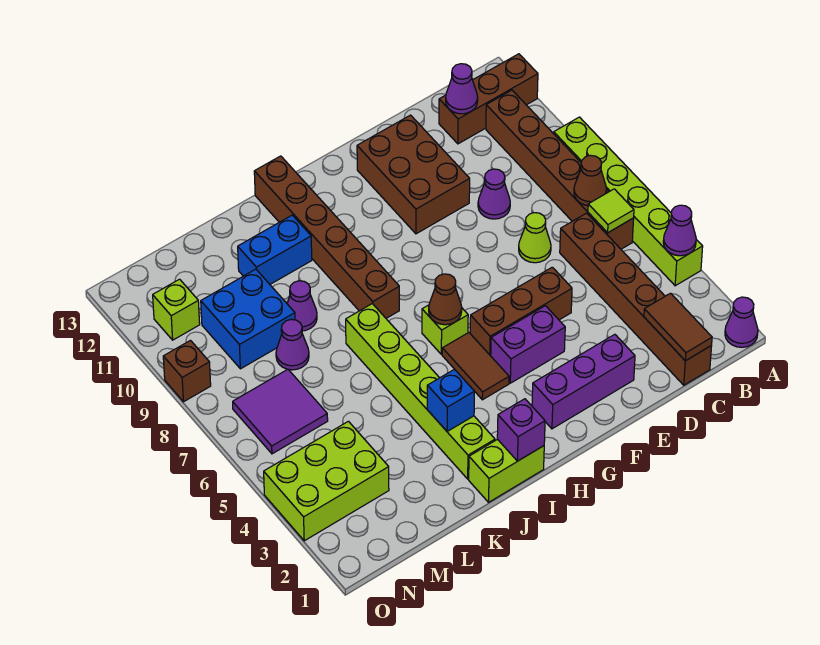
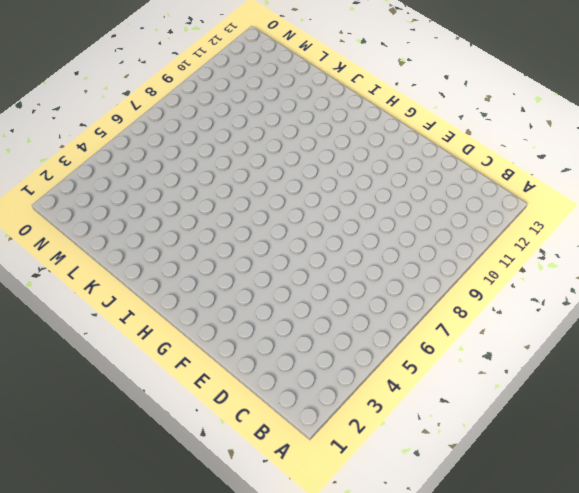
none -> purple cone A1 level 1
none -> lime brick A4:A9 level 1
none -> brown brick A12:C12 level 1
none -> brown brick B6:B11 level 1

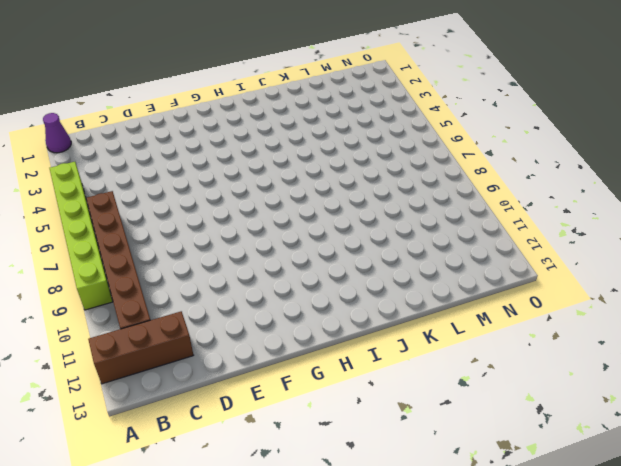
none -> brown brick C1:C6 level 1
none -> lime cone D7 level 1
none -> purple cone D9 level 1
none -> purple brick E2:G2 level 1

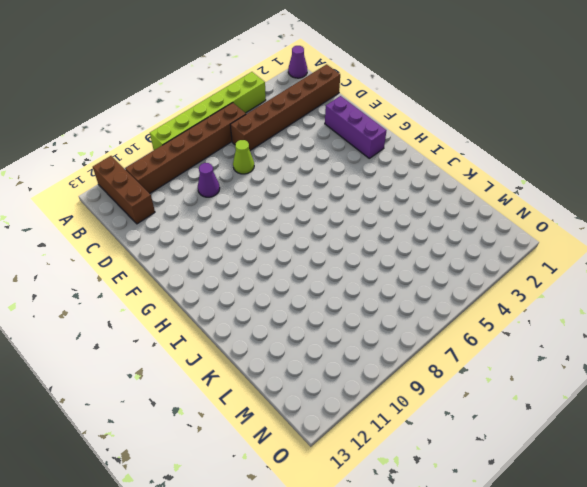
none -> brown brick E5:G5 level 1
none -> brown brick E10:F12 level 1
none -> purple brick F4:G4 level 1
none -> brown tile H4:H5 level 1

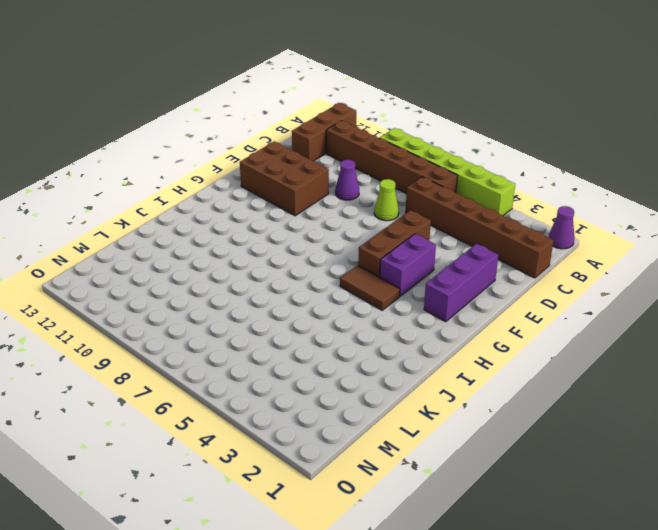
none -> lime brick H6 level 1
none -> lime brick I1:J1 level 1
none -> brown brick I8:I13 level 1
none -> lime brick J2:J7 level 1

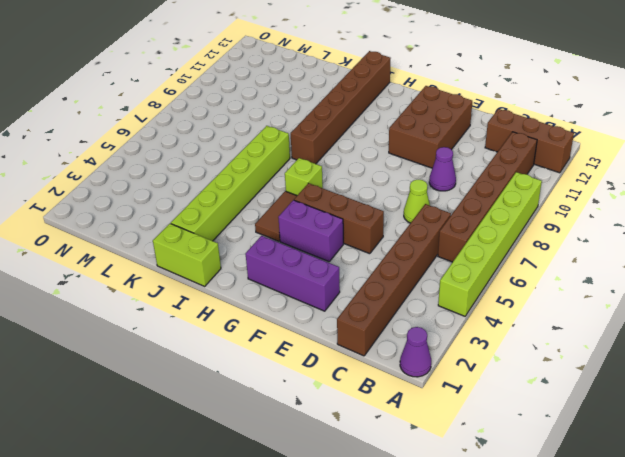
none -> blue brick J11:K11 level 1
none -> purple cone K9 level 1
none -> purple cone L8 level 1
none -> blue brick L9:M10 level 1

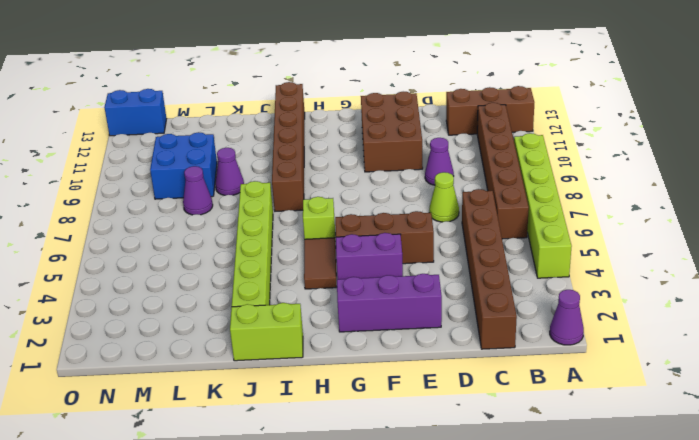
blue brick N13:O13 level 1 -> blue brick J11:K11 level 1
none -> lime brick M3:O4 level 1
none -> purple tile M6:N7 level 1
none -> lime brick N11 level 1
none -> brown brick O9 level 1

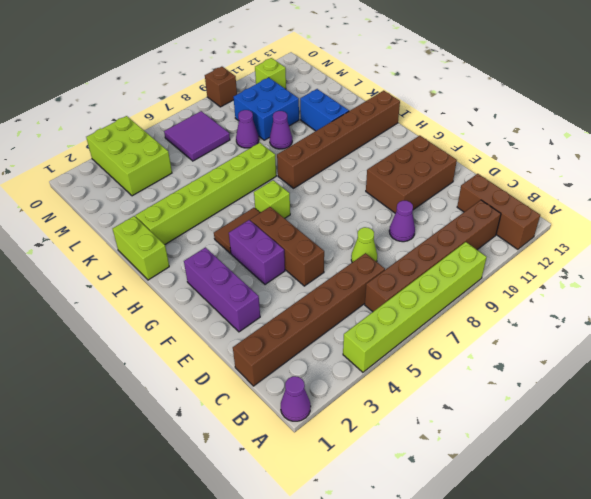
none -> purple cone A4 level 2
none -> lime tile B6 level 2
none -> brown cone B7 level 2
none -> brown tile C1:C2 level 2

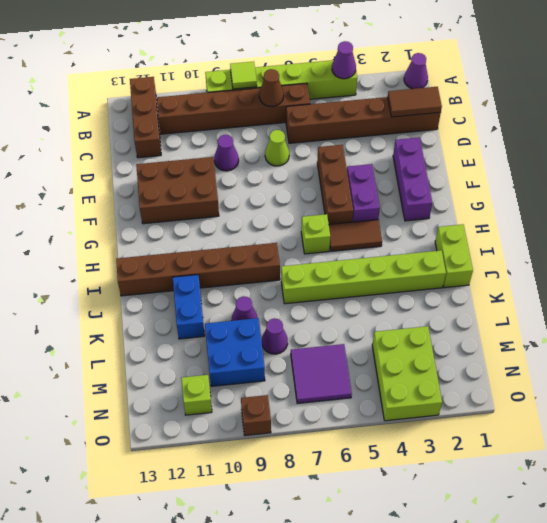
lime tile A8 level 2 -> lime tile B6 level 2
none -> purple cone C12 level 2
none -> brown cone H6 level 2
none -> purple brick I1 level 2
none -> blue brick J3 level 2

